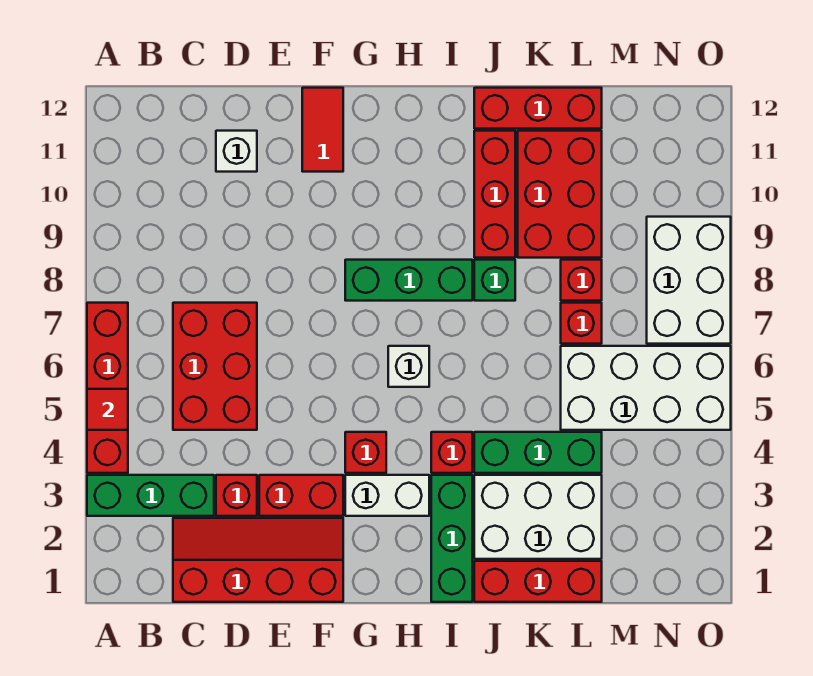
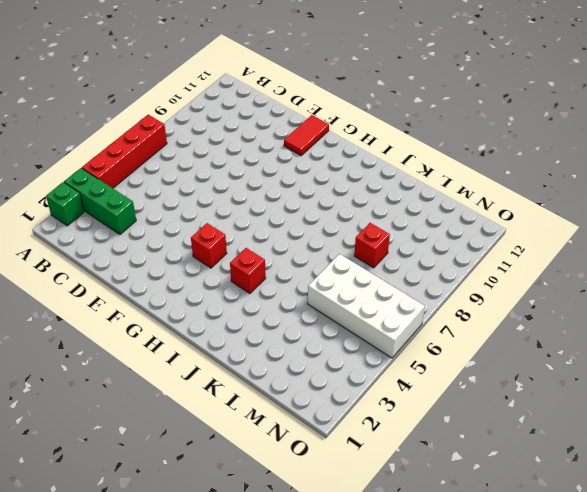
green brick A2 level 1 -> green brick J8 level 1
none -> red slope C1:F2 level 1 top 1
none -> red brick C5:D7 level 1
none -> red brick D3 level 1

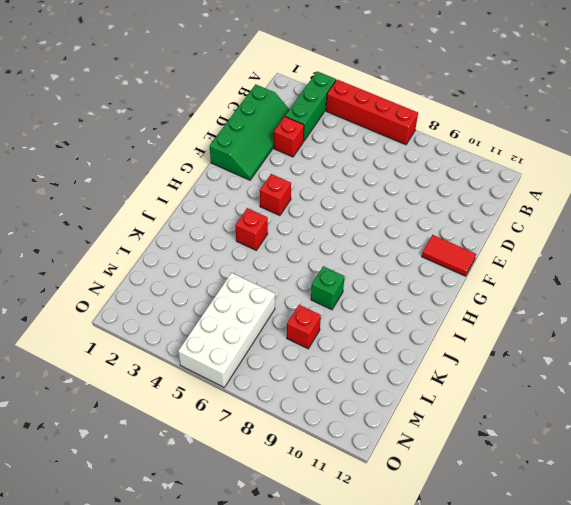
green slope C1:F2 level 1 top 1 -> red slope C1:F2 level 1 top 1
none -> red brick C5:D7 level 1
none -> white brick D11 level 1
none -> red brick E3:F3 level 1

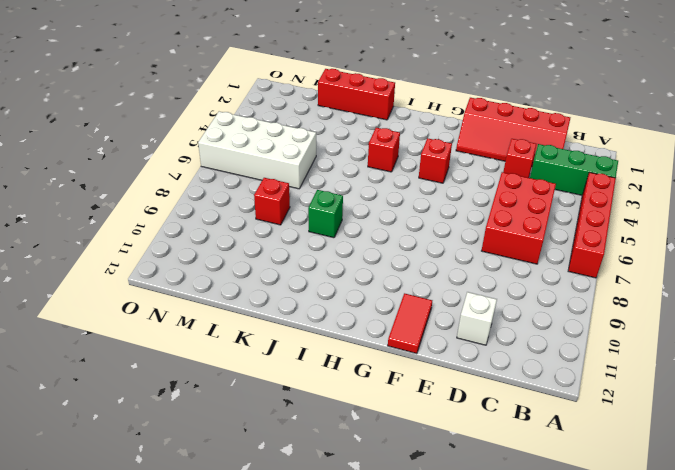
none -> red brick E3:F3 level 1
none -> white brick G3:H3 level 1
none -> green brick G8:I8 level 1

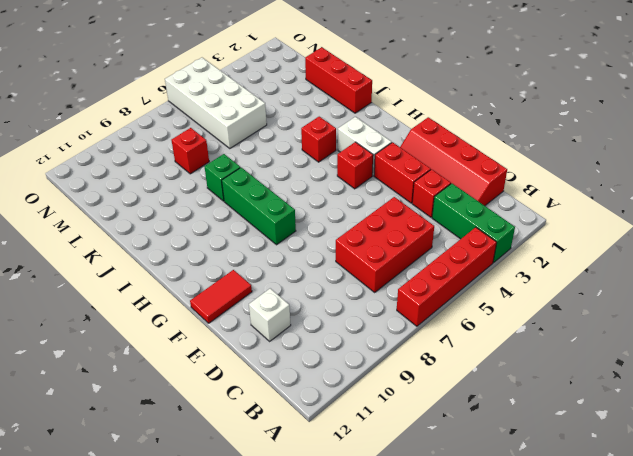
none -> white brick H6 level 1
none -> green brick I1:I3 level 1
none -> white brick J2:L3 level 1

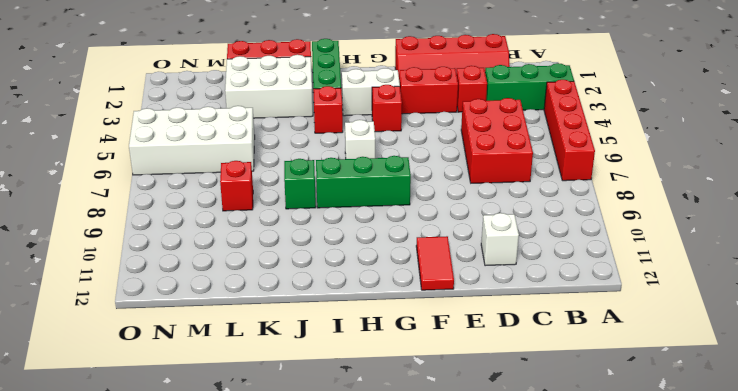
none -> green brick J4:L4 level 1
none -> red brick J9:J11 level 1
none -> red brick J12:L12 level 1

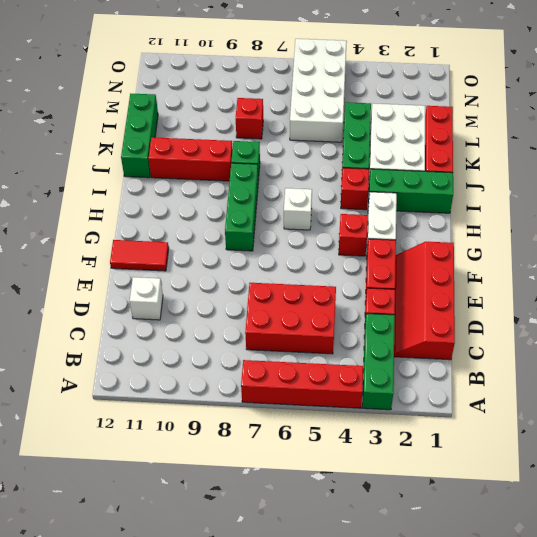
green brick J12:L12 level 1 -> red brick J12:L12 level 1
none -> red brick K9:L11 level 1
none -> red brick L7 level 1
none -> white brick N7:O9 level 1

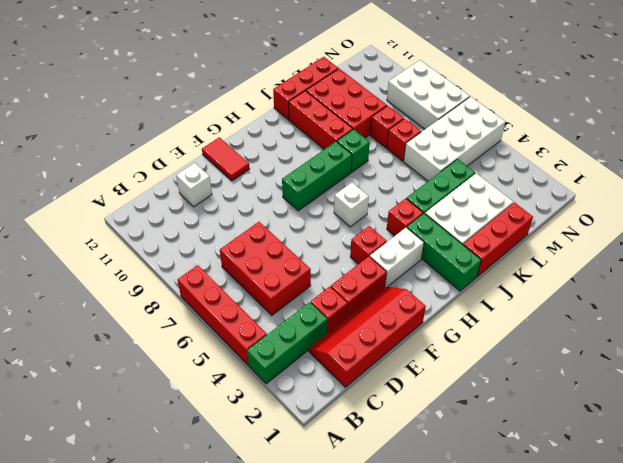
none -> red tile A5 level 2

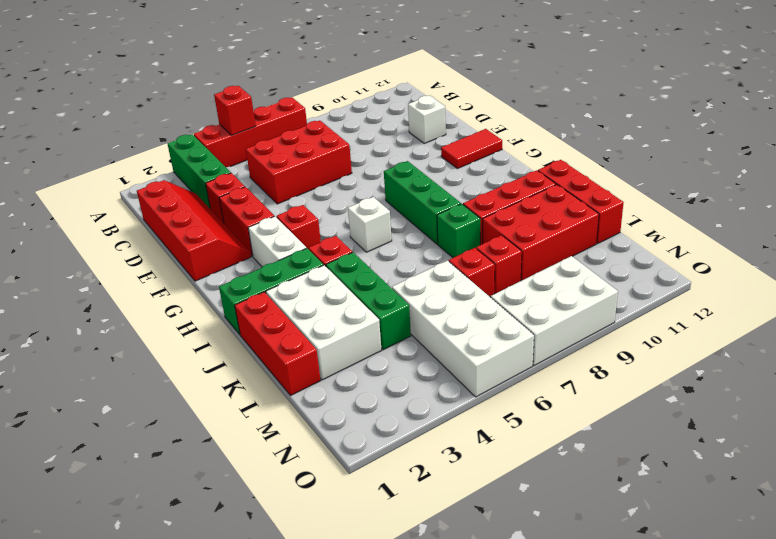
red brick A5 level 2 -> red tile A5 level 2

